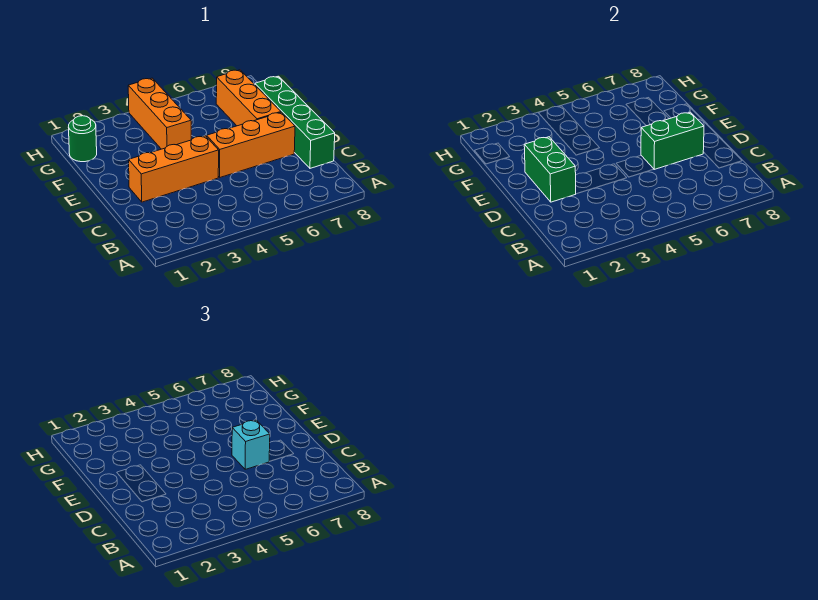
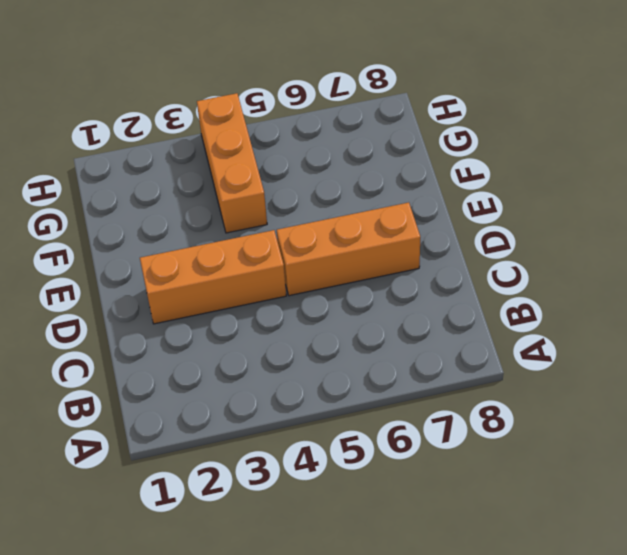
none -> green brick C8:F8 level 1
none -> orange brick E7:G7 level 1

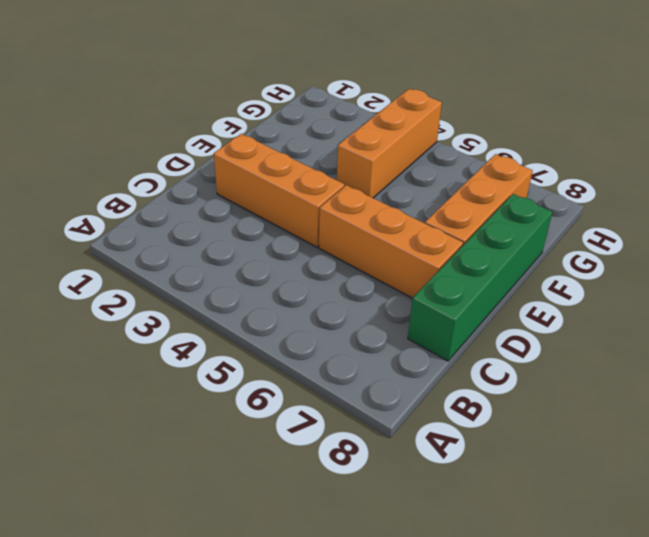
none -> green round brick G1 level 1
none -> green brick D2:E2 level 2

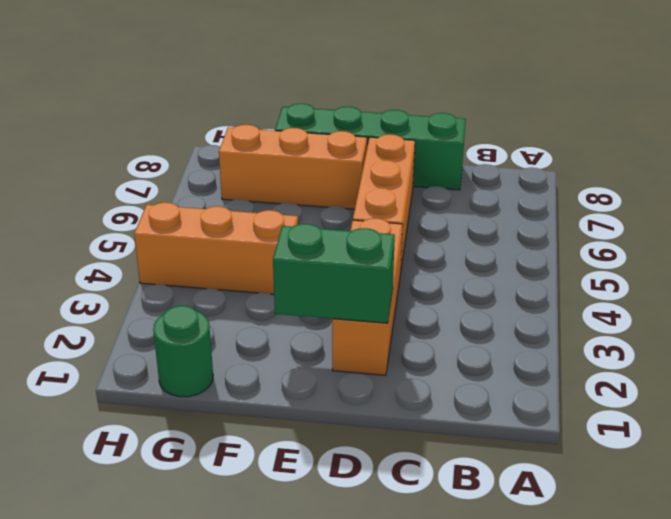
none -> green brick D6:D7 level 2
none -> cyan brick D6 level 3

